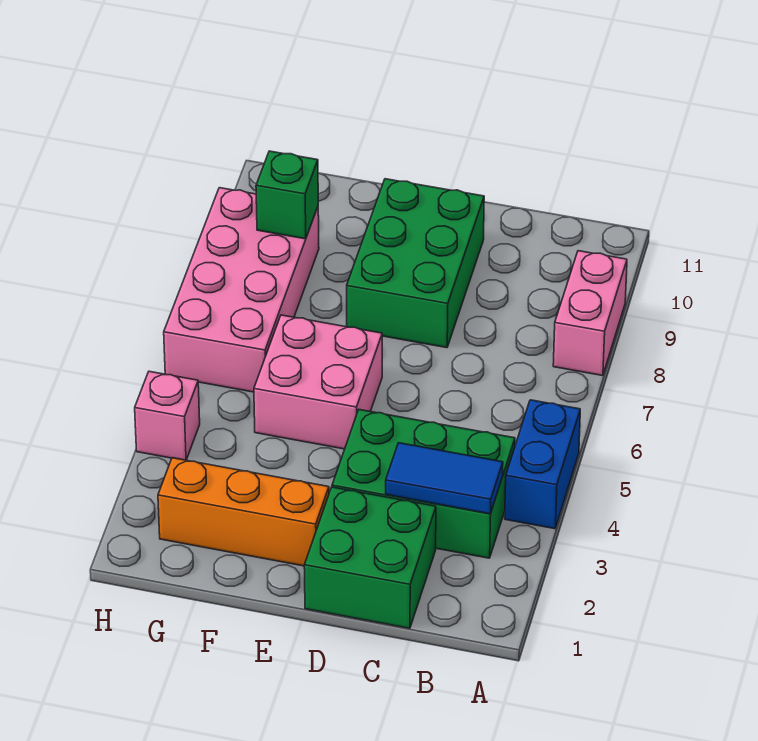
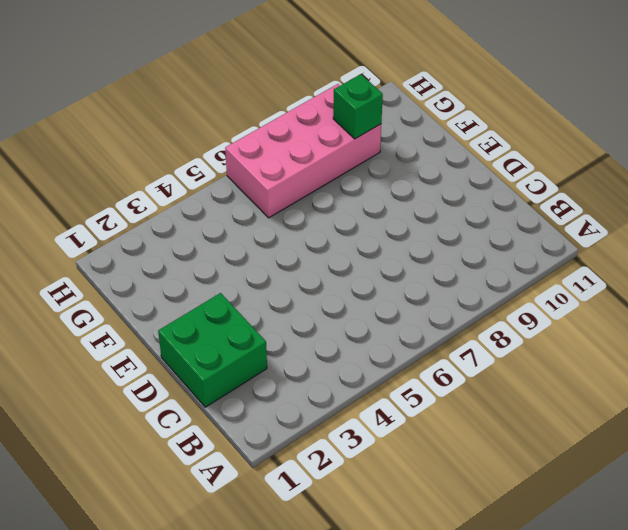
none -> blue brick A4:A5 level 1
none -> pink brick A8:A9 level 1

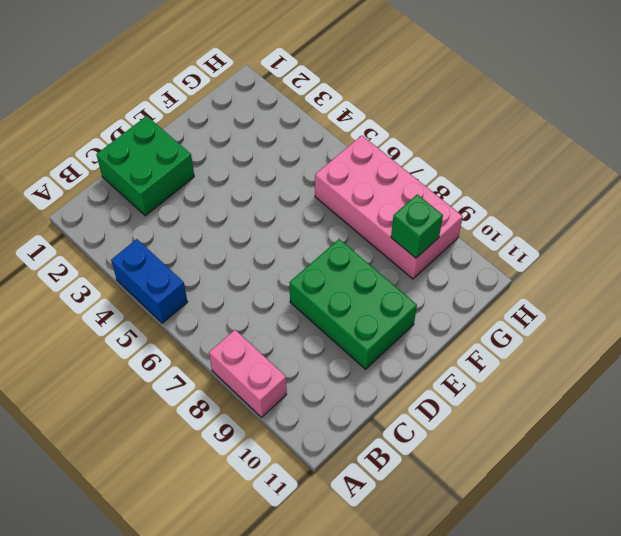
none -> green brick B3:D4 level 1
none -> orange brick E2:G2 level 1

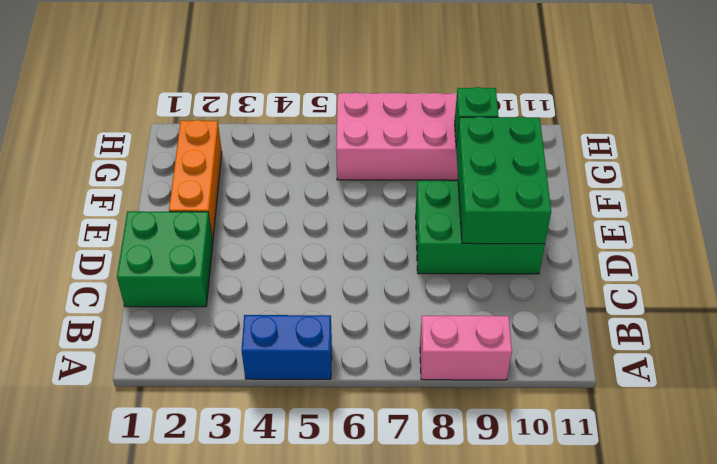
green brick D9:F10 level 2 -> green brick B3:D4 level 1
none -> pink brick E5:F6 level 1
none -> pink brick H4 level 1

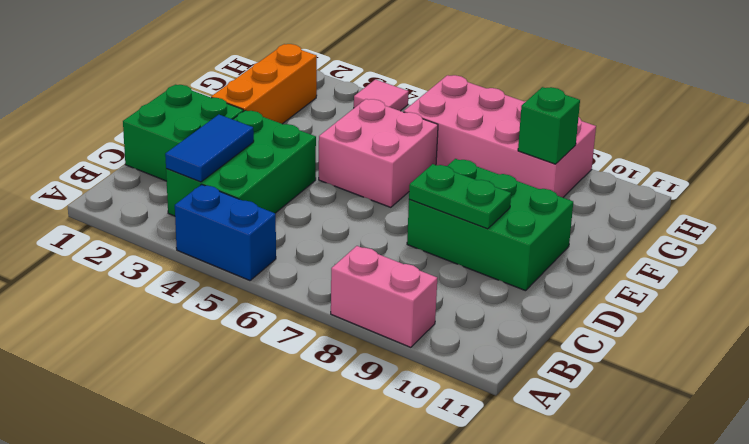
green plate D8:D9 level 2 -> none
pink tile H4 level 1 -> pink brick H4 level 1

